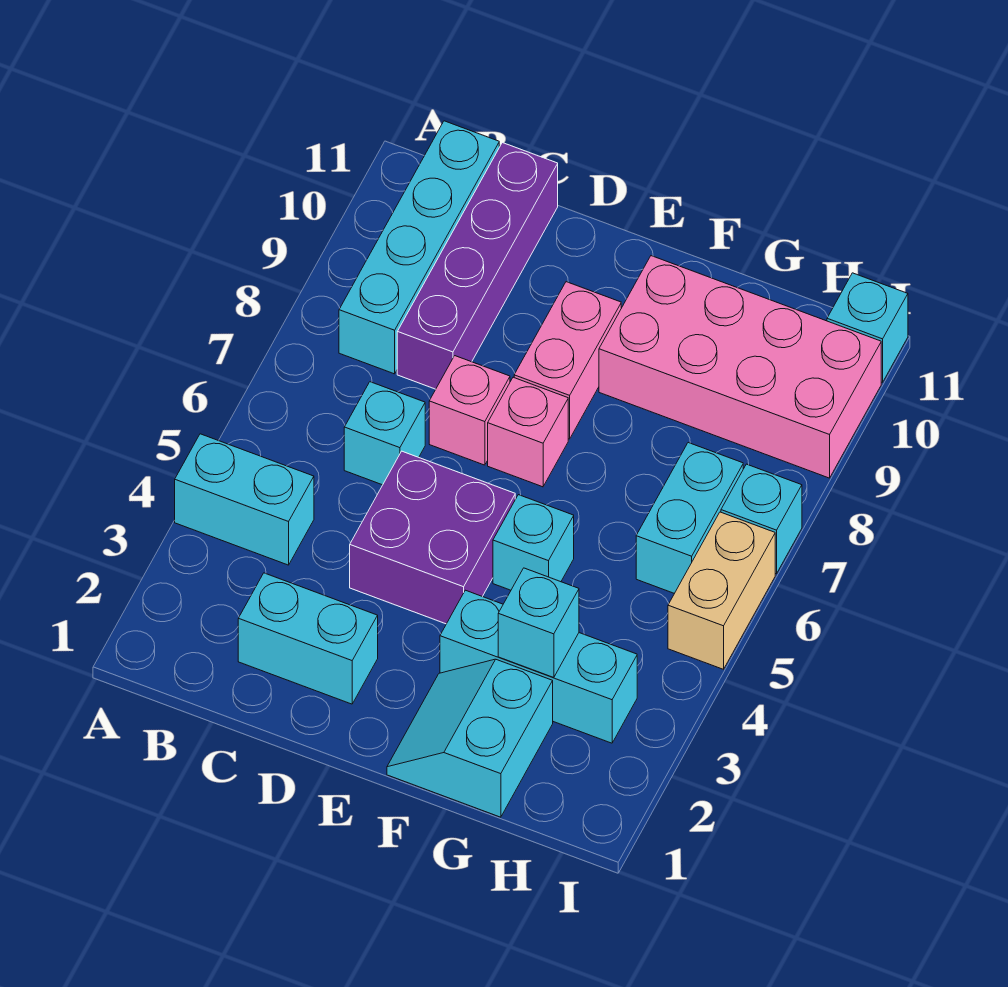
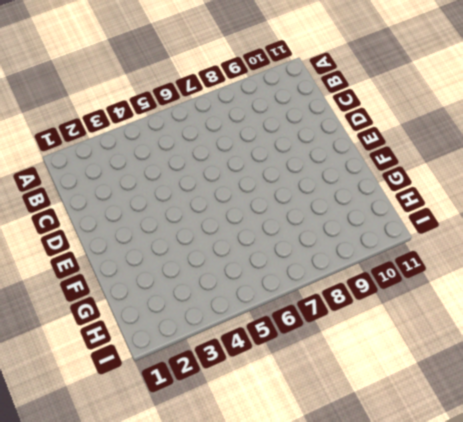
none -> cyan brick A4:B4 level 1
none -> cyan brick B8:B11 level 1
none -> cyan brick C2:D2 level 1

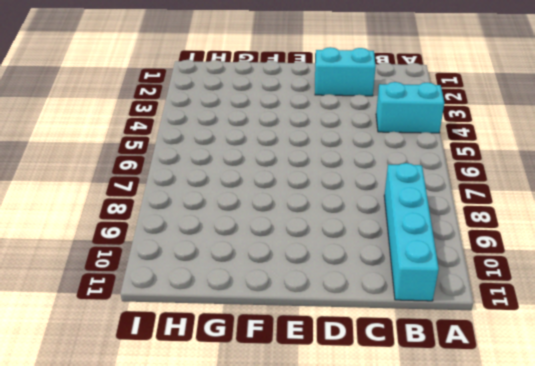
none -> cyan brick C6 level 1
none -> purple brick C8:C11 level 1
none -> purple brick D4:E5 level 1

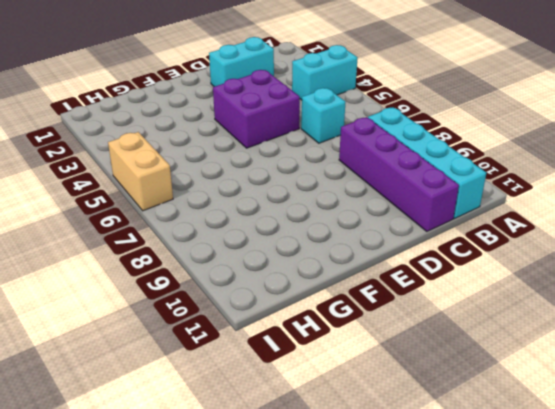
none -> pink brick D7 level 1
none -> pink brick E7 level 1
none -> pink brick E8:E9 level 1

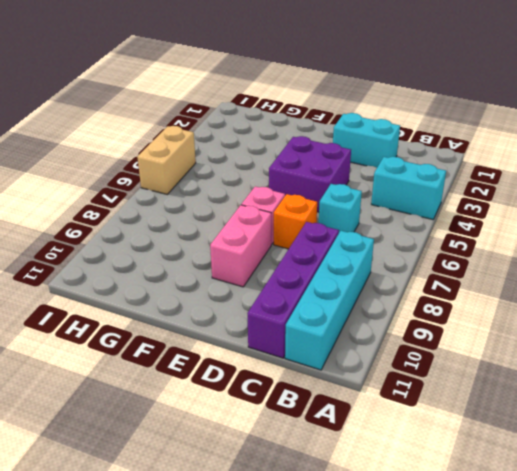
orange brick D7 level 1 -> pink brick D7 level 1
none -> cyan slope F1:G2 level 1 top G
none -> cyan brick F3:H3 level 1
none -> cyan brick F5 level 1

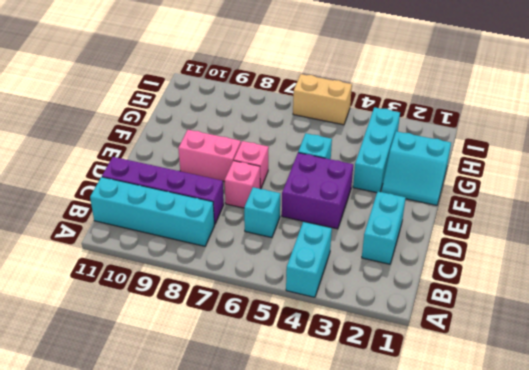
none -> pink brick F9:I10 level 1
none -> cyan brick H6:H7 level 1
none -> cyan brick I7 level 1

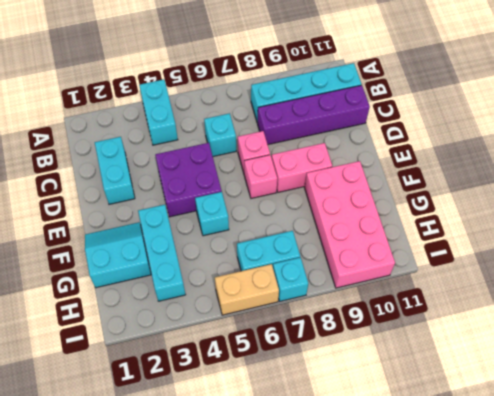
none -> cyan brick I11 level 1
none -> cyan brick G3 level 2

